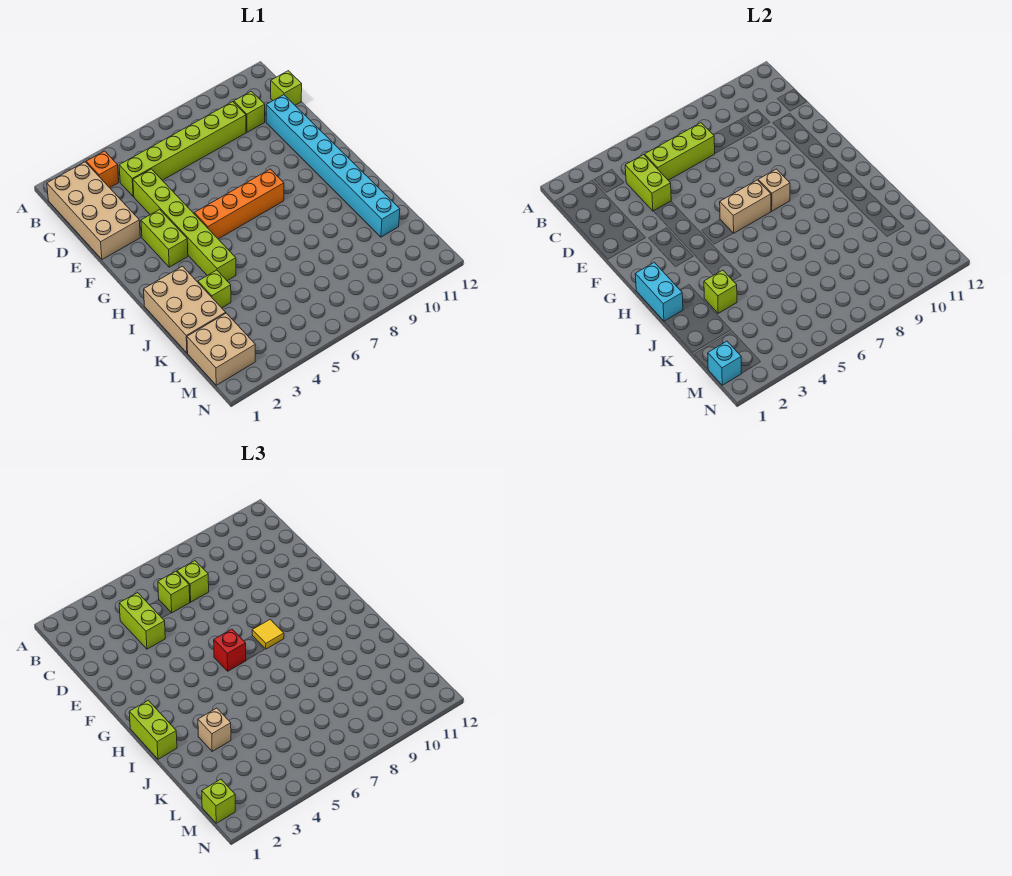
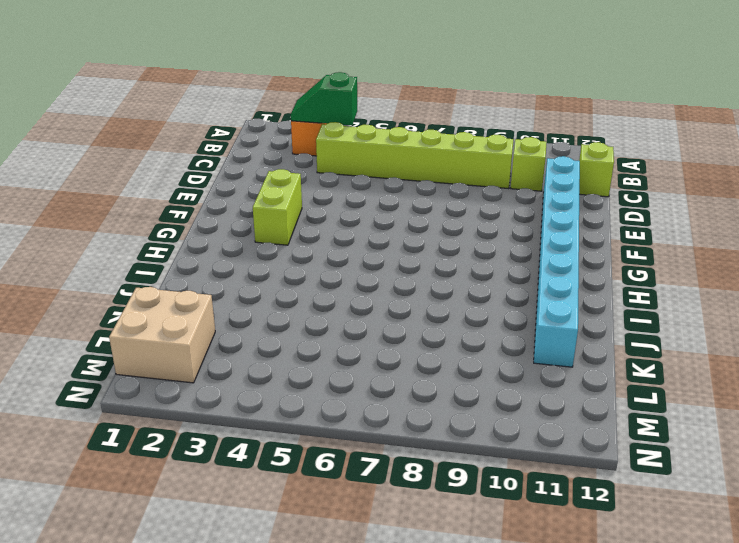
green slope B3:B4 level 2 top 4 -> none
none -> tan brick B1:E2 level 1
none -> lime brick D4:I4 level 1
none -> orange brick G5:G8 level 1

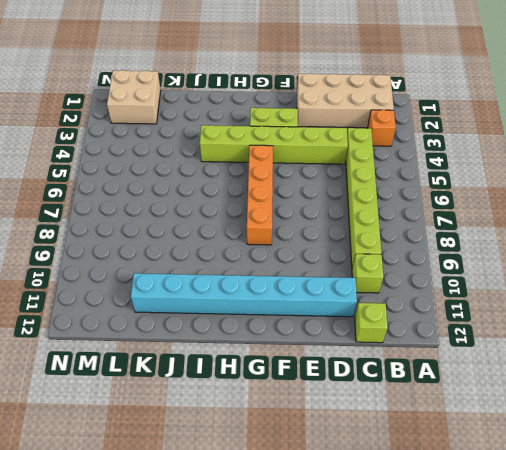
none -> tan brick I1:K2 level 1
none -> lime brick J3 level 1
none -> lime brick C4:D4 level 2

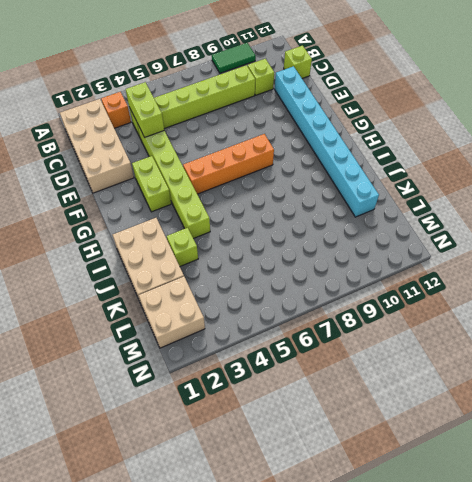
green tile A9:A10 level 1 -> none
none -> lime brick C5:C7 level 2
none -> tan brick G6:G7 level 2
none -> tan brick G8 level 2

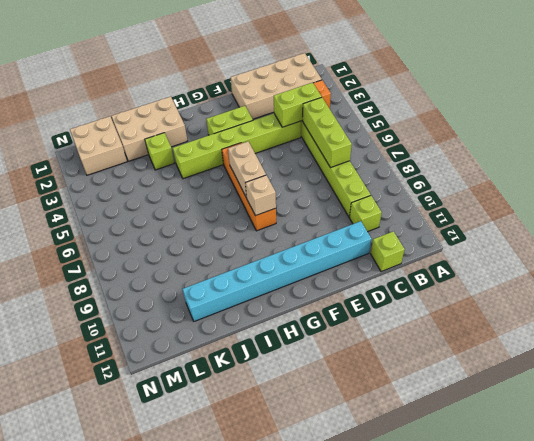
none -> cyan brick H1:I1 level 2
none -> lime brick J3 level 2
none -> cyan brick M1 level 2

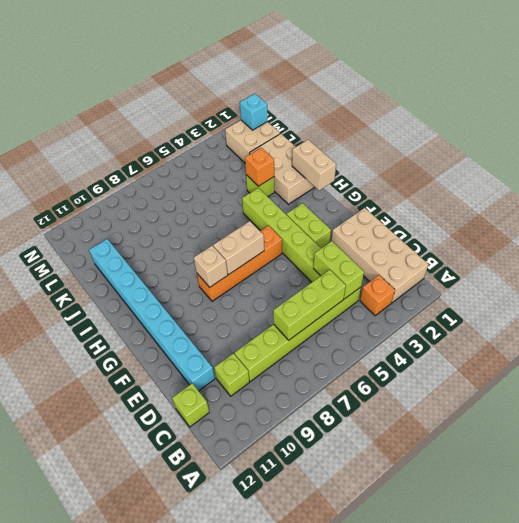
tan brick H1:I1 level 2 -> cyan brick H1:I1 level 2
orange brick J3 level 2 -> lime brick J3 level 2
none -> lime brick C4:D4 level 3
none -> lime brick C6 level 3
none -> lime brick C7 level 3

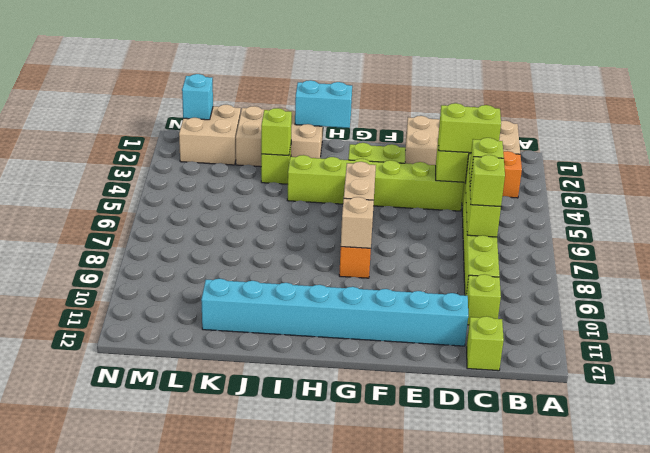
none -> red brick G6 level 3
none -> yellow tile G8 level 3
none -> lime brick H1:I1 level 3

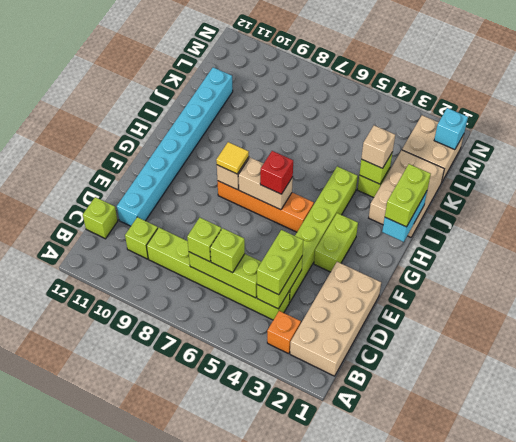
none -> lime brick M1 level 3

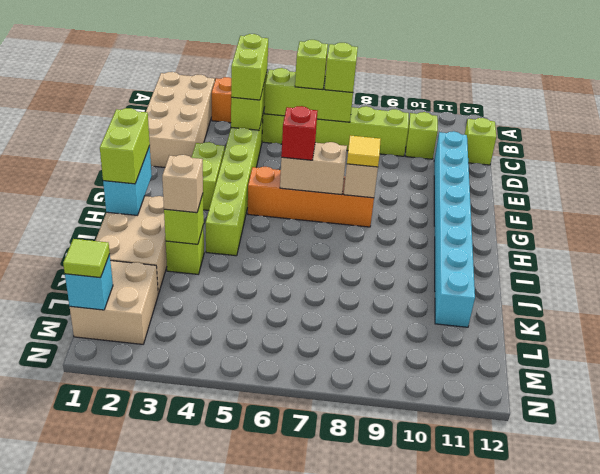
lime tile M1 level 3 -> lime brick M1 level 3

